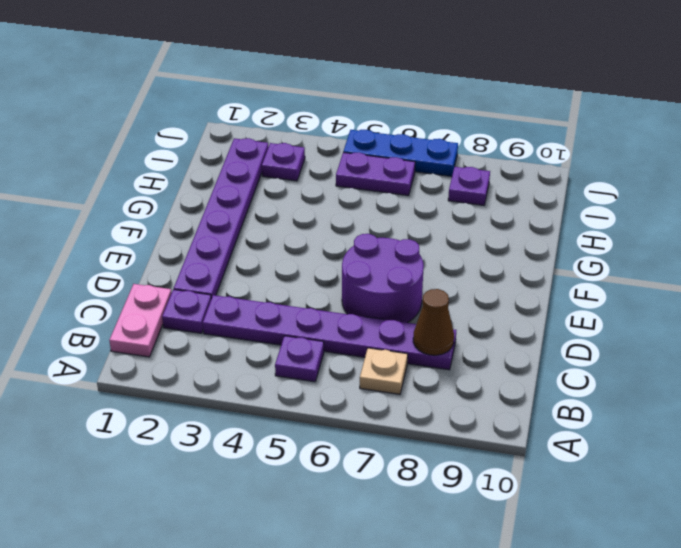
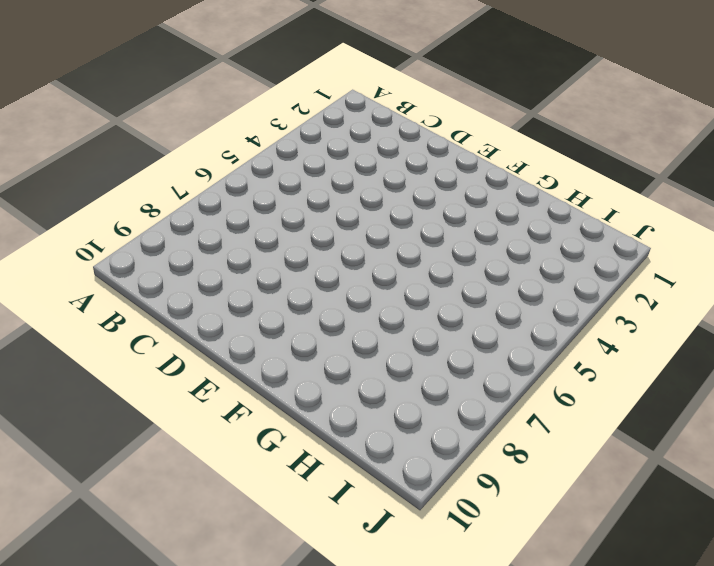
none -> pink plate B1:C1 level 1
none -> purple plate B5 level 1
none -> tan plate B7 level 1

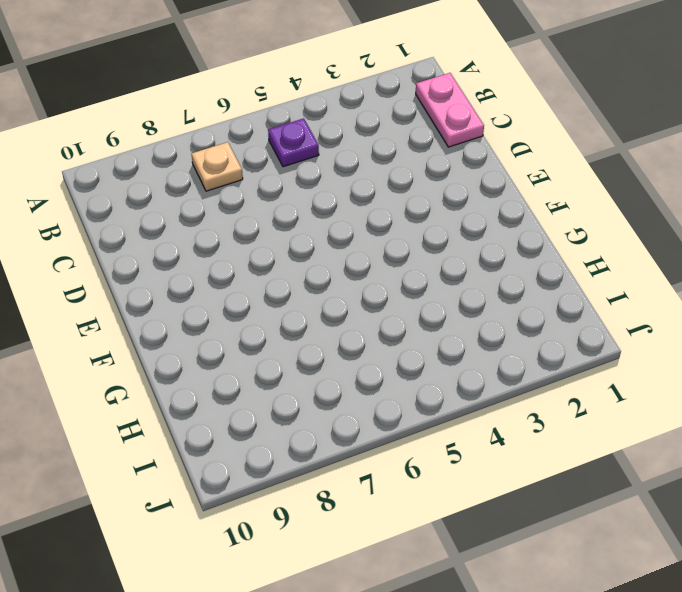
none -> purple plate C2 level 1
none -> purple plate C3:C8 level 1
none -> purple plate D2:I2 level 1

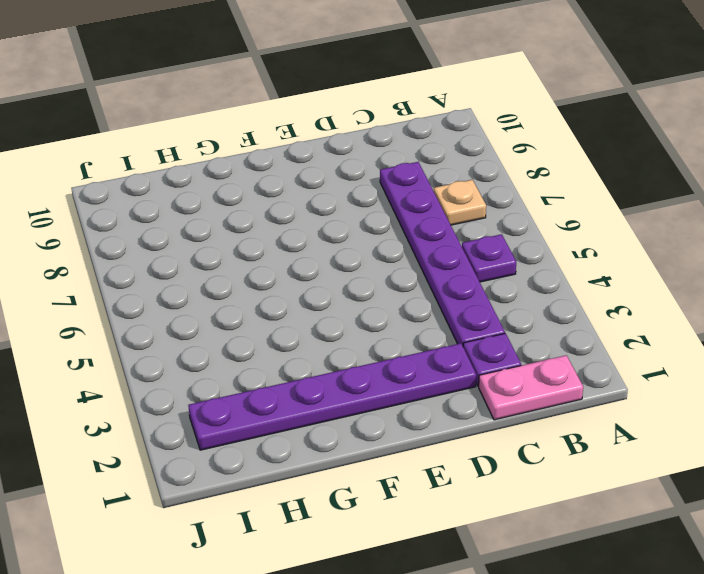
none -> purple round brick D6:E7 level 1
none -> purple plate I3 level 1
none -> purple plate I5:I6 level 1

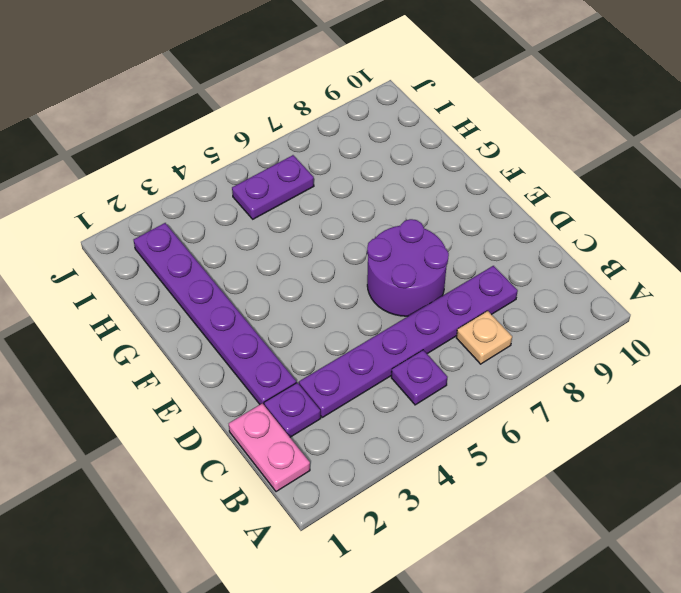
none -> purple plate I3 level 1
none -> purple plate I8 level 1
none -> blue plate J5:J7 level 1

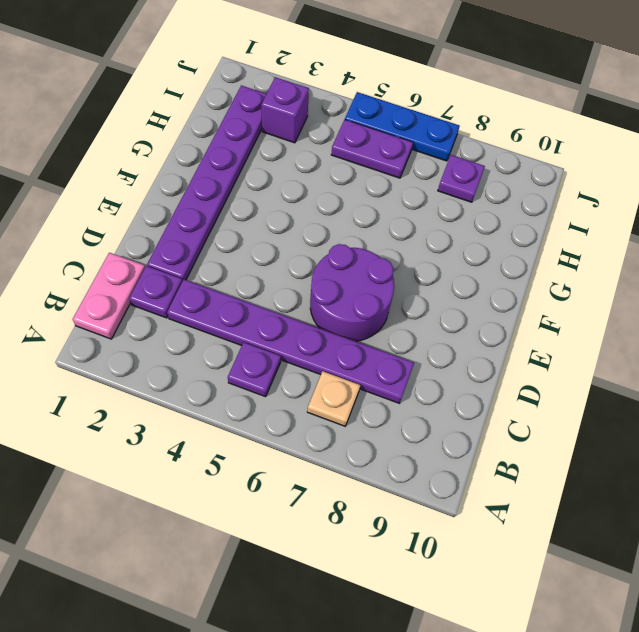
purple brick I3 level 1 -> purple plate I3 level 1
none -> brown cone C8 level 2

